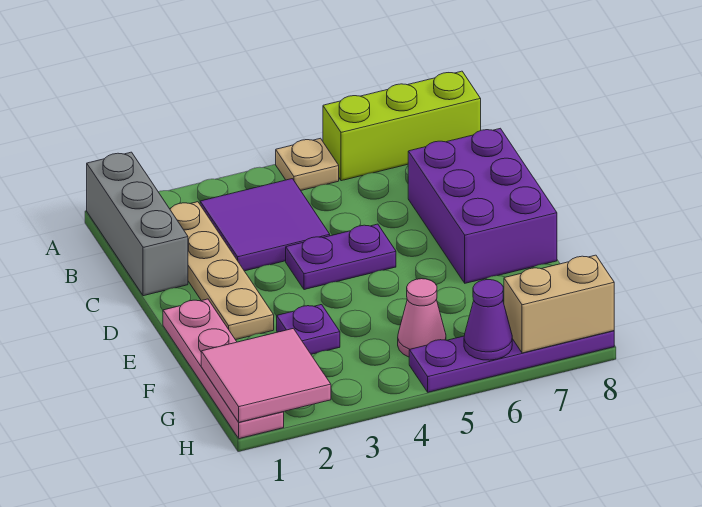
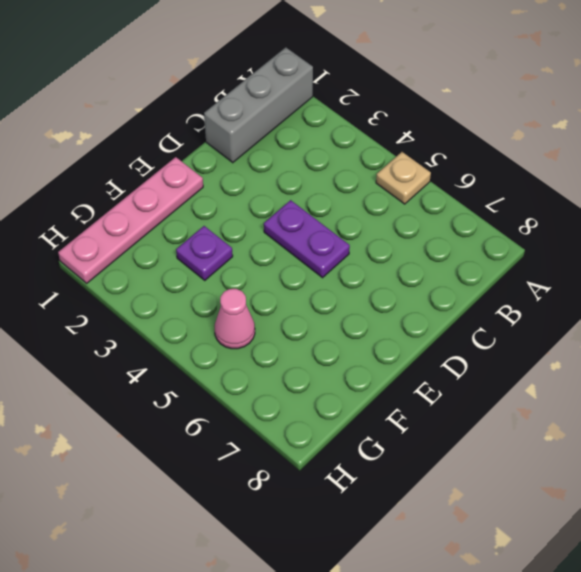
none -> lime brick A6:A8 level 1
none -> tan plate B2:E2 level 1
none -> purple tile B3:C4 level 1

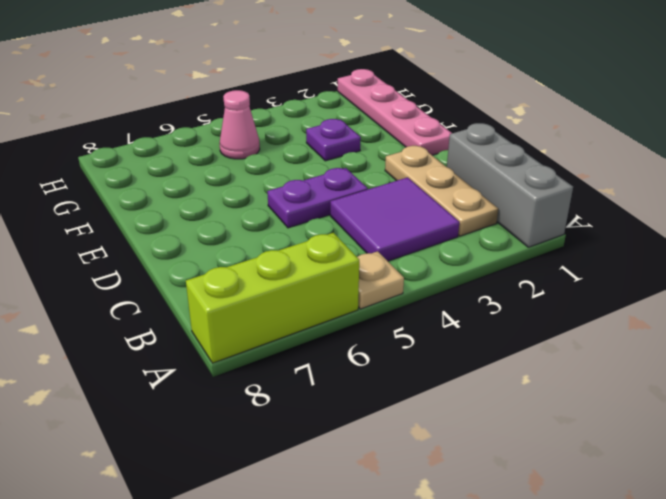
tan plate B2:D2 level 1 -> tan plate B2:E2 level 1
none -> purple brick C7:E8 level 1
none -> purple plate H5:H8 level 1
none -> pink tile G1:H2 level 2

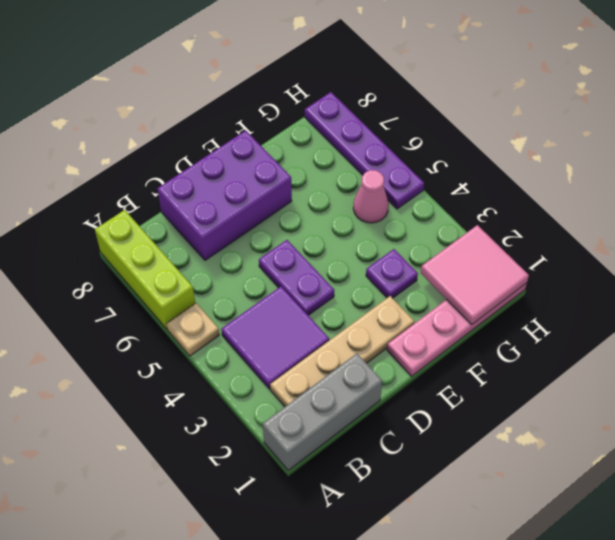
none -> purple cone H6 level 2
none -> tan brick H7:H8 level 2

